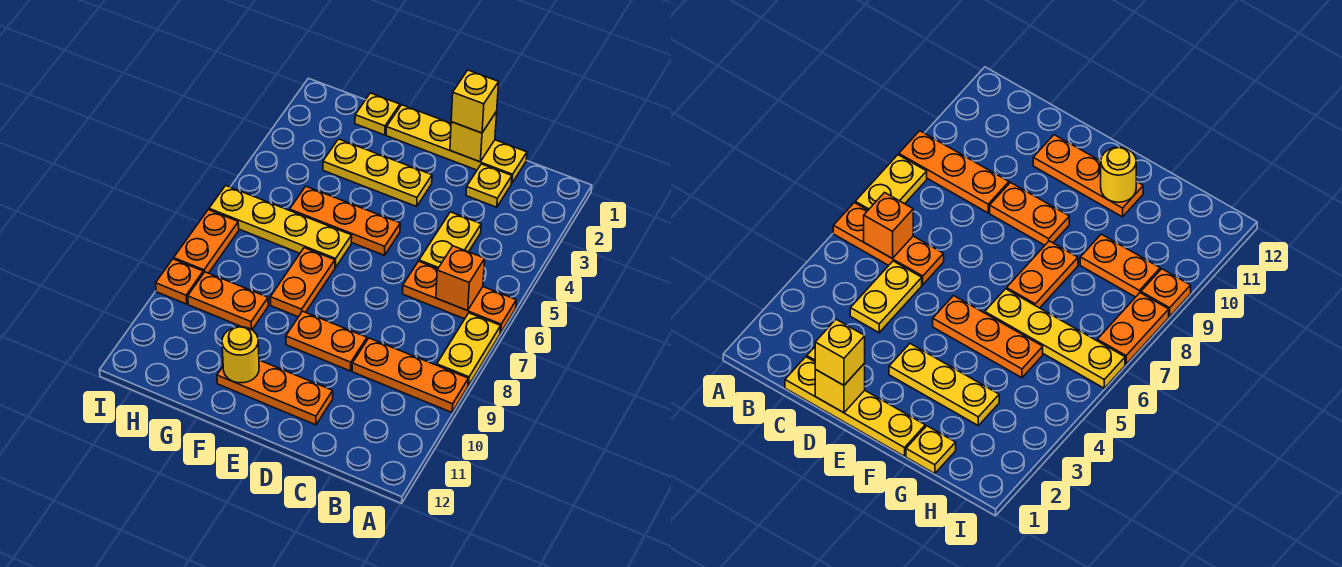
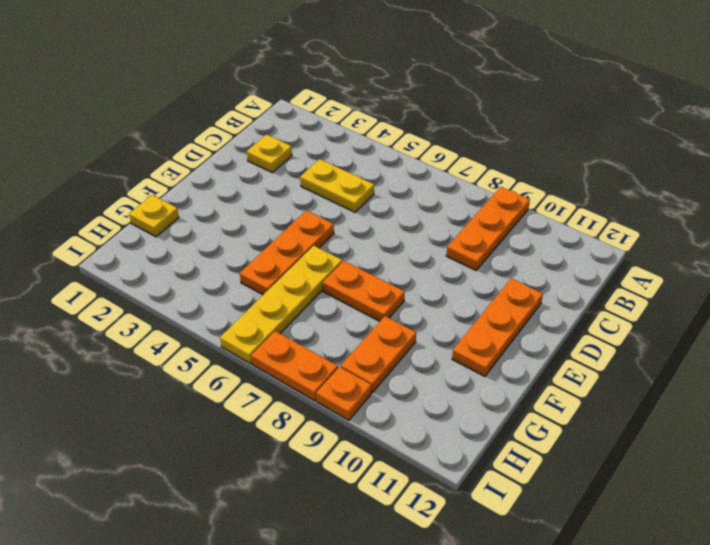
none -> orange plate A6:C6 level 1
none -> yellow plate A7:A8 level 1
none -> yellow plate C1:F1 level 1

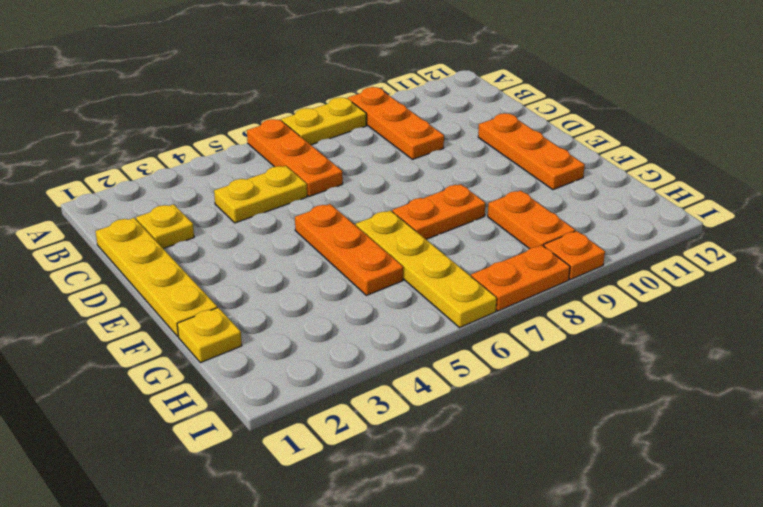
none -> orange plate D9:E9 level 1
none -> yellow plate E3:G3 level 1
none -> orange brick B6 level 2

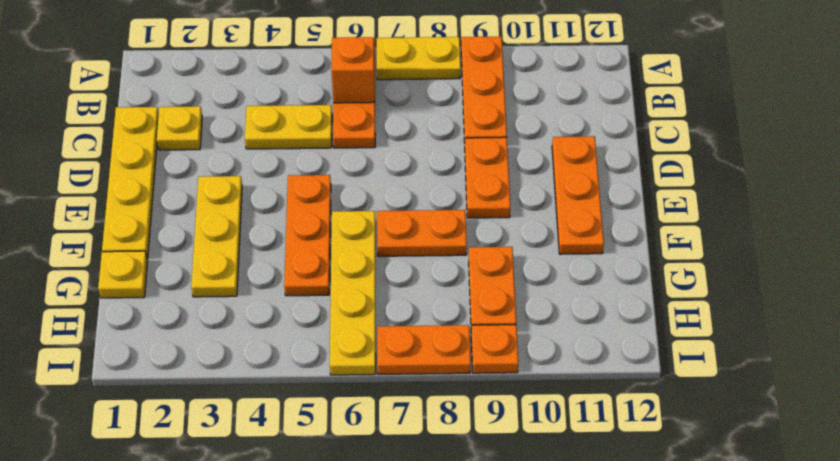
none -> yellow brick D1 level 2
none -> yellow round brick F11 level 2
none -> yellow brick D1 level 3

